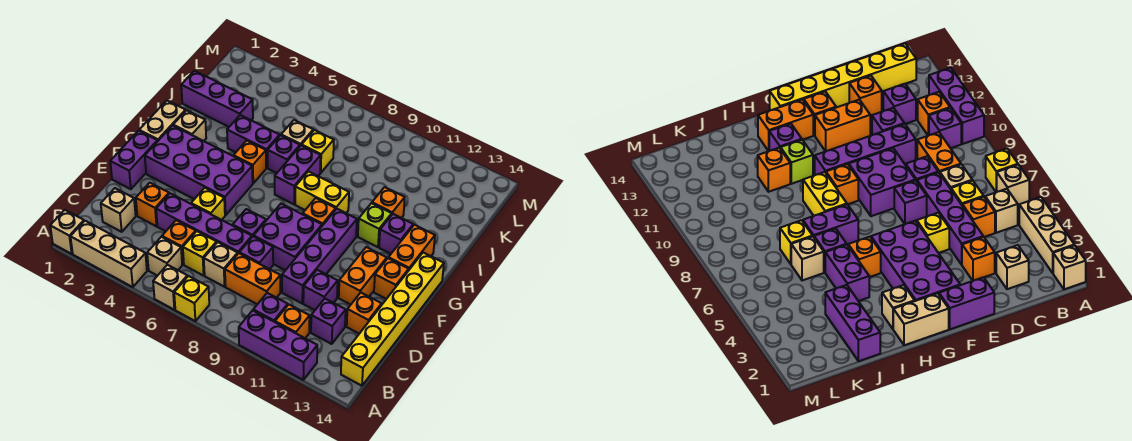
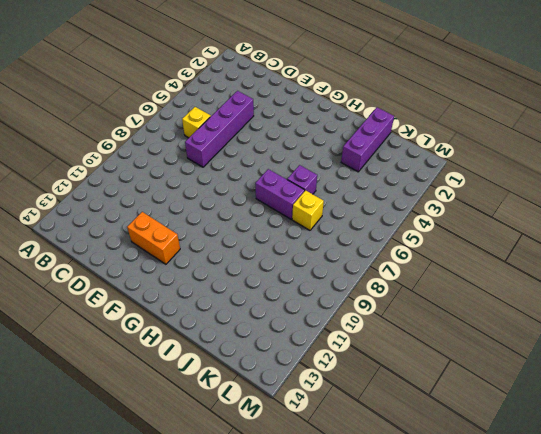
none -> tan brick A1 level 1
none -> tan brick A2:A4 level 1
none -> tan brick A6 level 1
none -> yellow brick A7 level 1

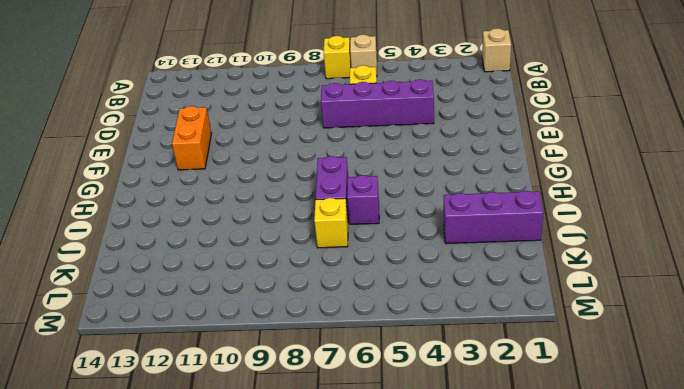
none -> tan brick A2:A4 level 1
none -> purple brick A10:A12 level 1
none -> tan brick B5 level 1
none -> purple brick B10 level 1

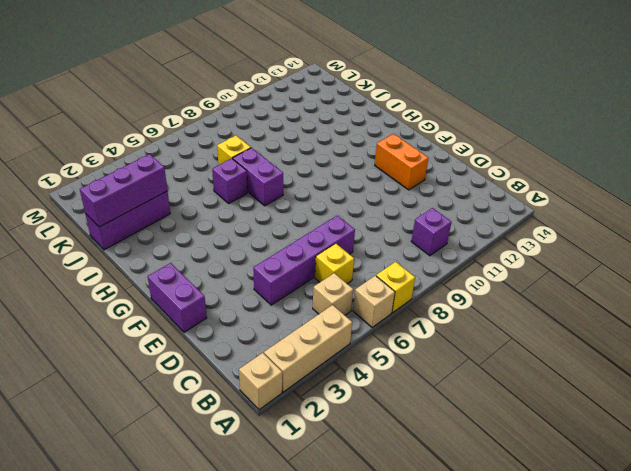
purple brick J1:J3 level 2 -> purple brick A10:A12 level 1
none -> orange brick B11 level 1
none -> yellow brick B14:G14 level 1
none -> tan brick C2 level 1
none -> orange brick C5 level 1

